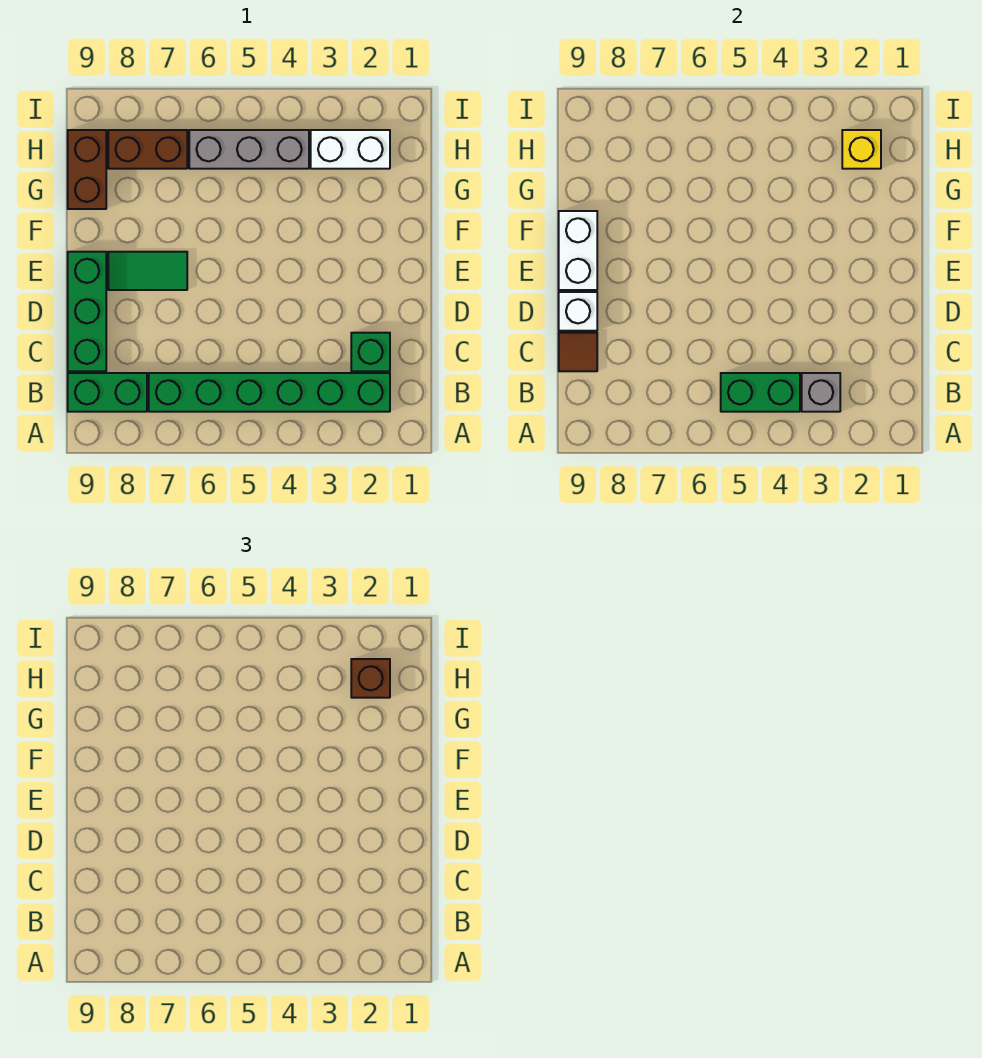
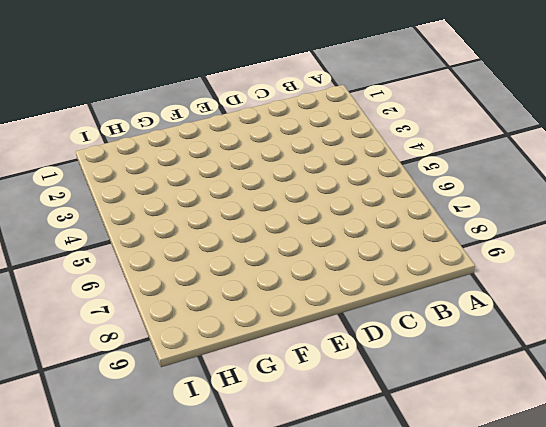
none -> green brick B2:B7 level 1
none -> green brick B8:B9 level 1
none -> green brick C2 level 1

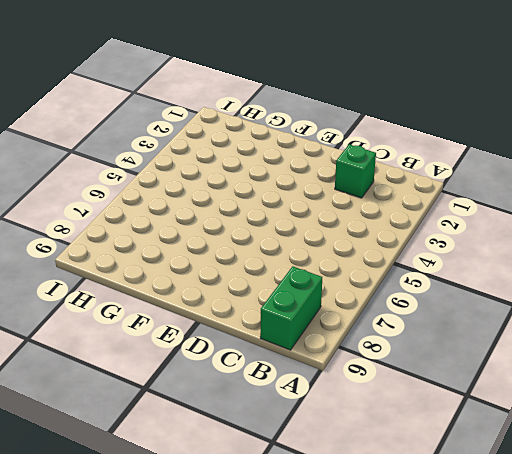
none -> green brick B2:B7 level 1
none -> green brick C9:E9 level 1
none -> green tile E7:E8 level 1

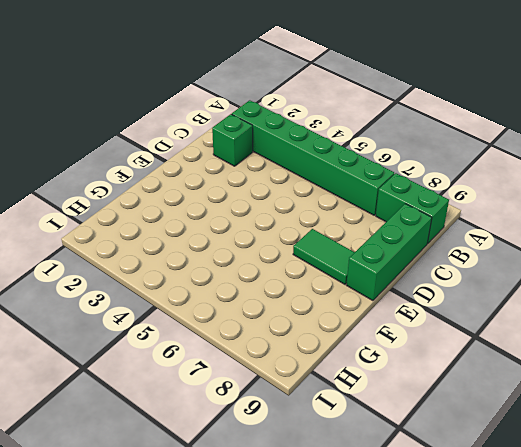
none -> brown brick G9:H9 level 1
none -> white brick H2:H3 level 1
none -> grey brick H4:H6 level 1

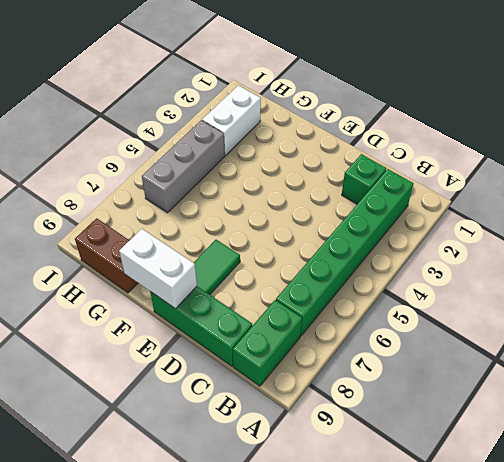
none -> brown brick H7:H8 level 1
none -> grey brick B3 level 2
none -> green brick B4:B5 level 2

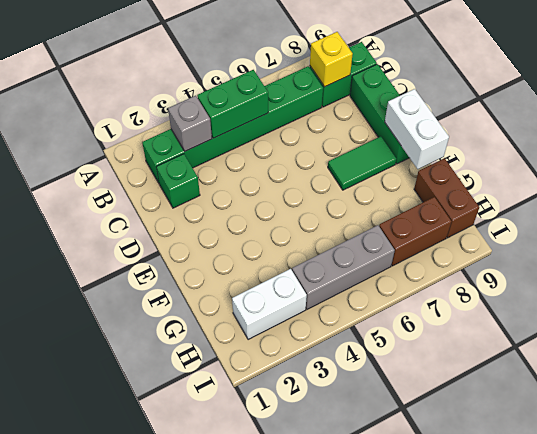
yellow brick B8 level 2 -> yellow brick H2 level 2
none -> brown tile C9 level 2
none -> white brick D9 level 2
none -> brown brick H2 level 3

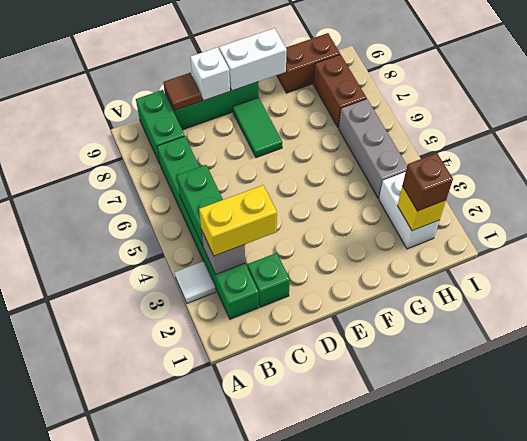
white tile A3 level 1 -> none
yellow brick B3:C3 level 3 -> none

